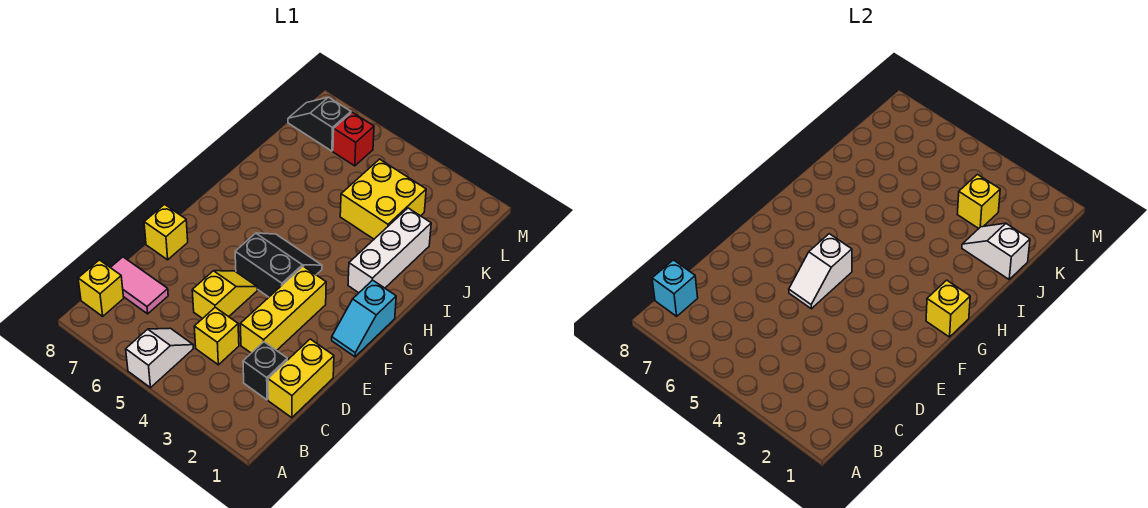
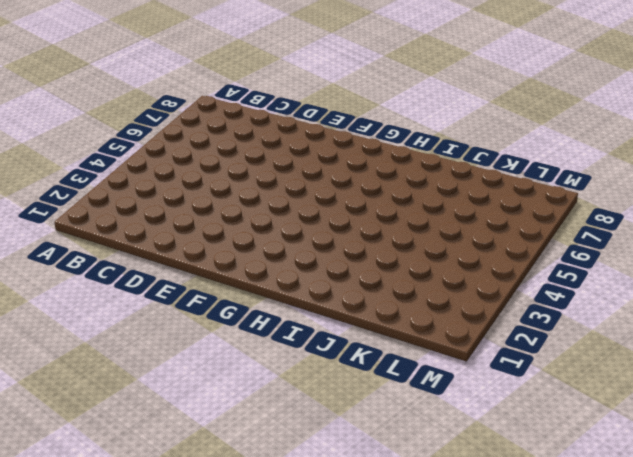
none -> white slope A5:B5 level 1 top A
none -> yellow brick B8 level 1
none -> yellow brick C1:D1 level 1

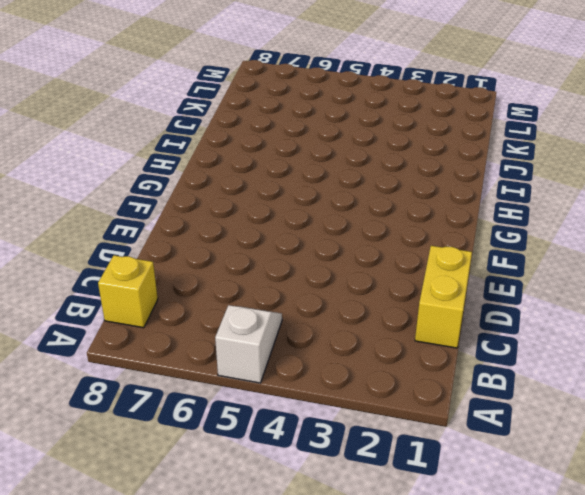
none -> black brick C2 level 1
none -> yellow brick C4 level 1
none -> pink tile C7:C8 level 1

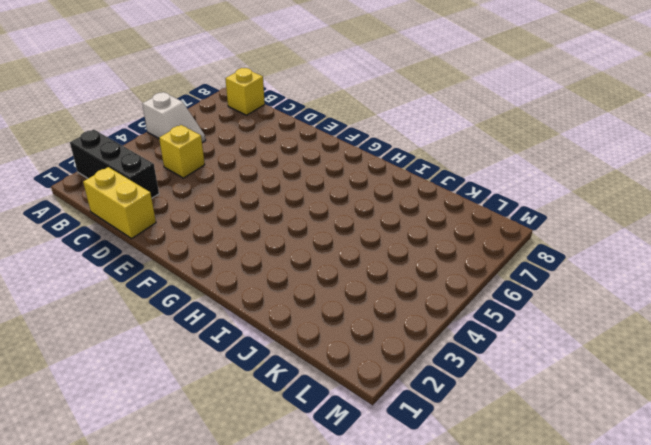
black brick A2:C2 level 1 -> black brick C2 level 1
none -> pink tile C7:C8 level 1
none -> yellow brick D3:F3 level 1
none -> yellow slope D5:E5 level 1 top D

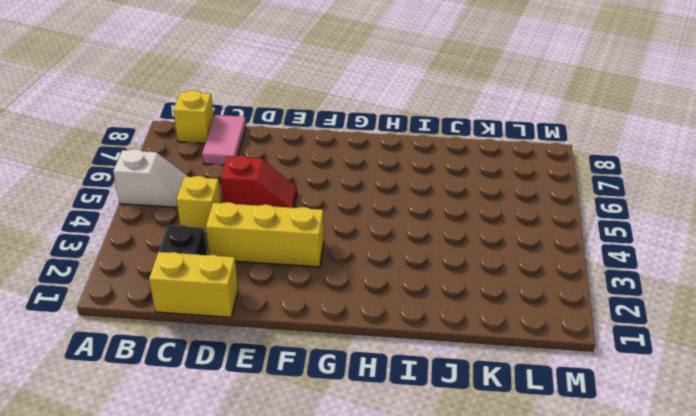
red slope D5:E5 level 1 top D -> yellow slope D5:E5 level 1 top D
none -> yellow brick E8 level 1
none -> cyan slope F1:G1 level 1 top G
none -> black slope F4:G5 level 1 top F

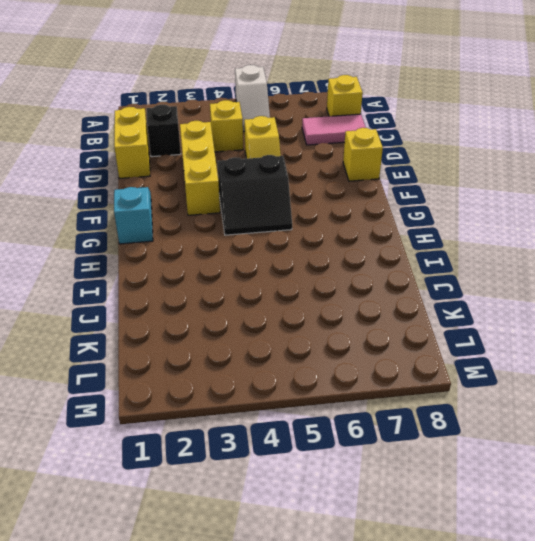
none -> white brick H2:J2 level 1
none -> yellow brick J3:K4 level 1
none -> red brick L6 level 1

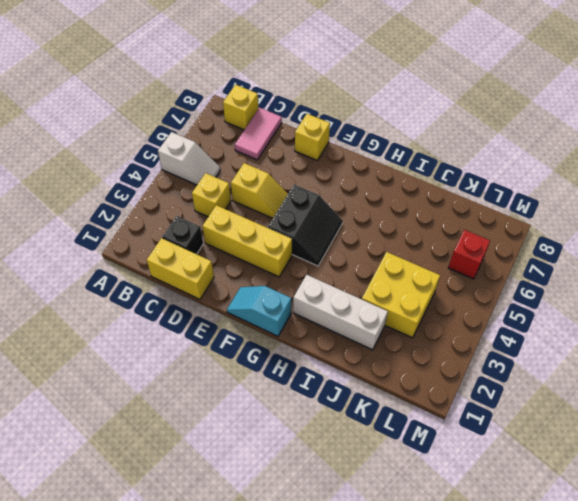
none -> black slope L7:L8 level 1 top 7
none -> cyan brick B8 level 2
none -> white slope E5:F5 level 2 top F

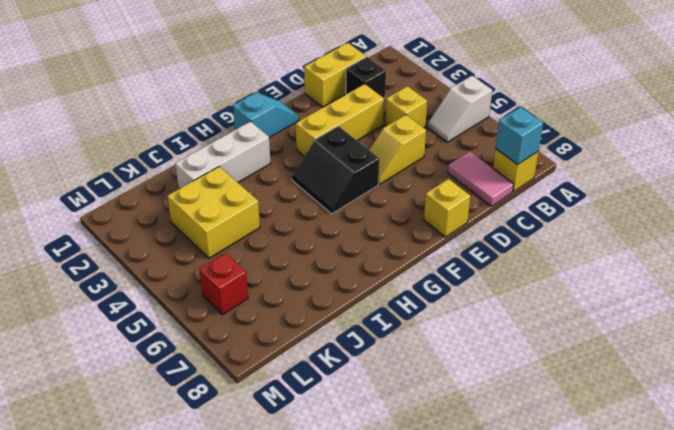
none -> black slope L7:L8 level 1 top 7
none -> white slope E5:F5 level 2 top F
none -> yellow brick G1 level 2

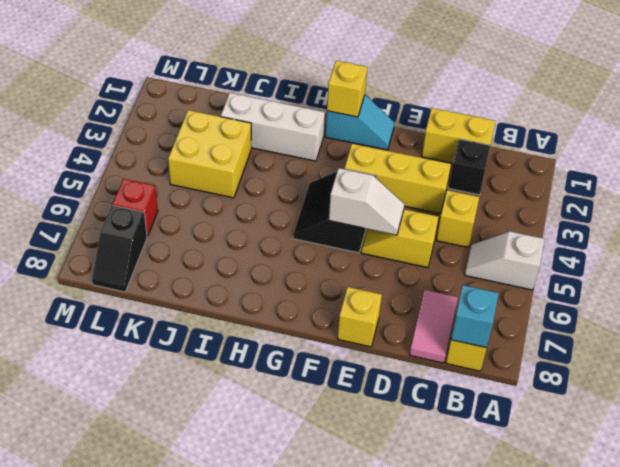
none -> white slope J1:J2 level 2 top 1
none -> yellow brick K3 level 2

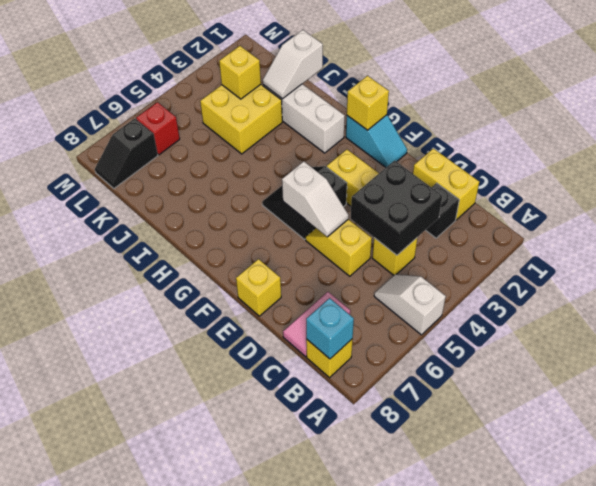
black brick C3:D4 level 2 -> none

